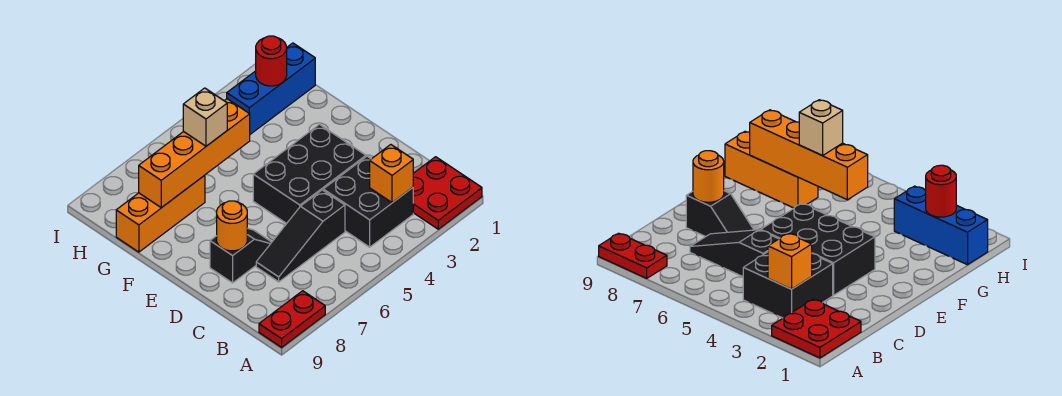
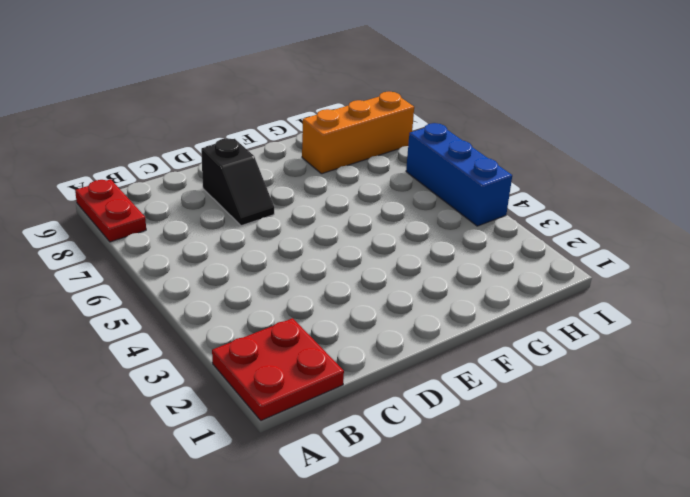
orange brick G8:I8 level 1 -> orange brick G7:G9 level 1
blue brick I4:I6 level 1 -> blue brick H1:H3 level 1
none -> black brick B3:C4 level 1
none -> black slope C5:C7 level 1 top 5
none -> black brick D3:E5 level 1

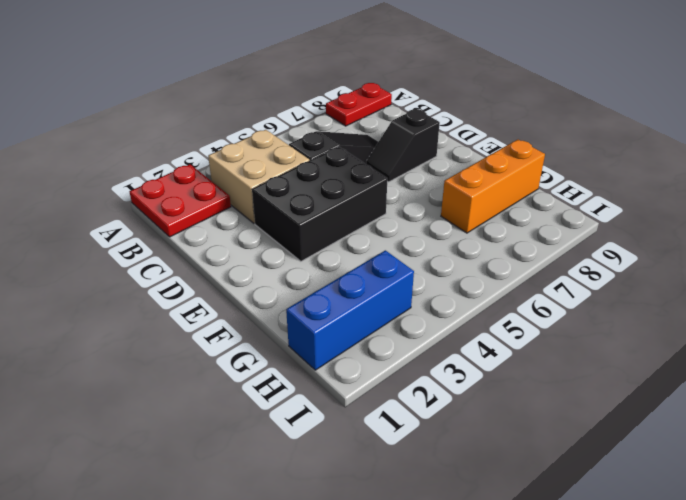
tan brick B3:C4 level 1 -> black brick B3:C4 level 1
none -> orange brick B3 level 2
none -> orange round brick D8 level 2
none -> orange brick G5:G8 level 2

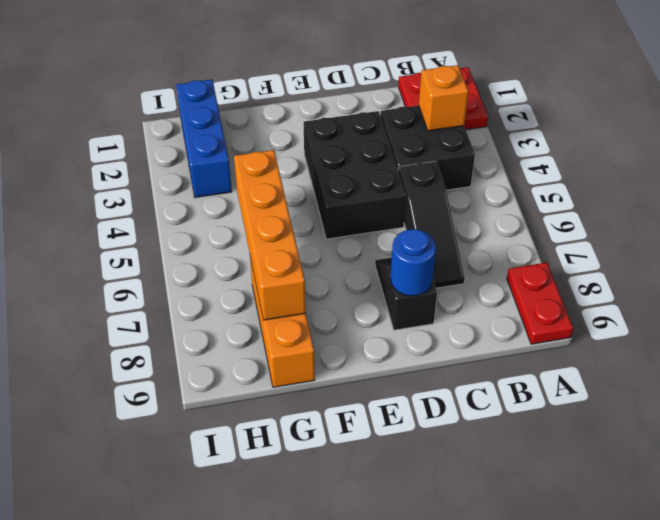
blue round brick D8 level 2 -> orange round brick D8 level 2
none -> red round brick H2 level 2
none -> tan brick G6 level 3

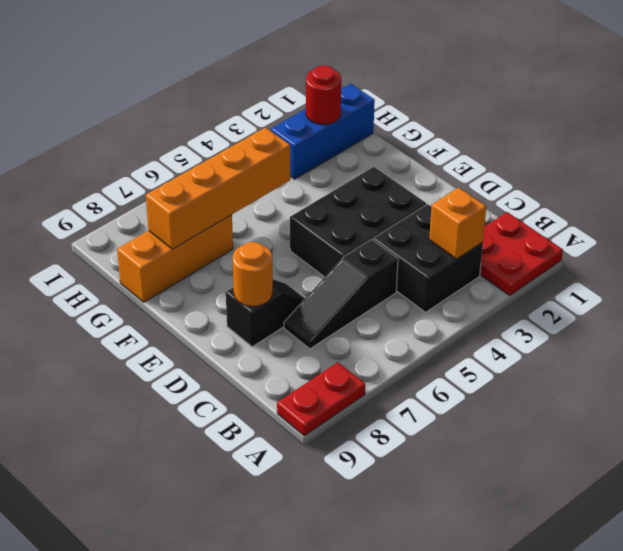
none -> tan brick G6 level 3

